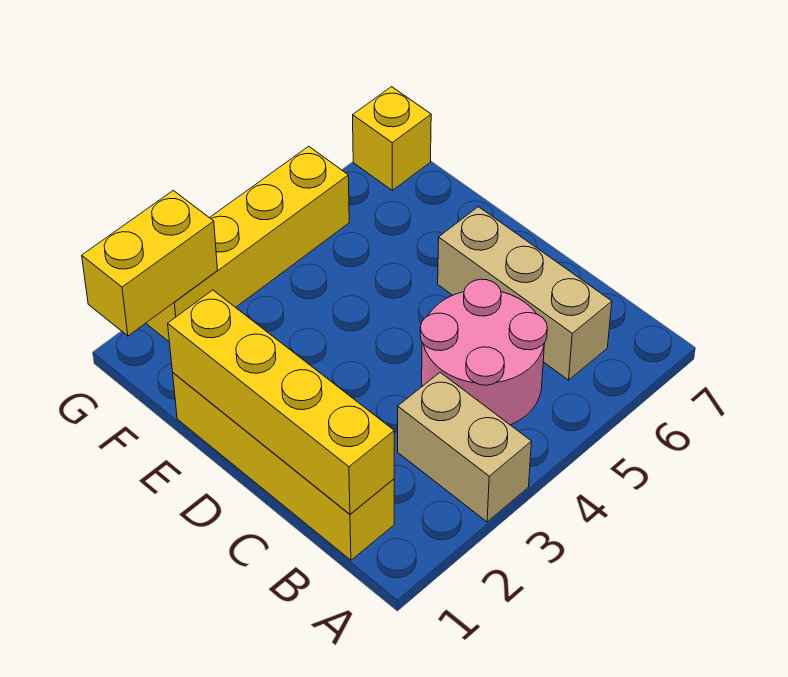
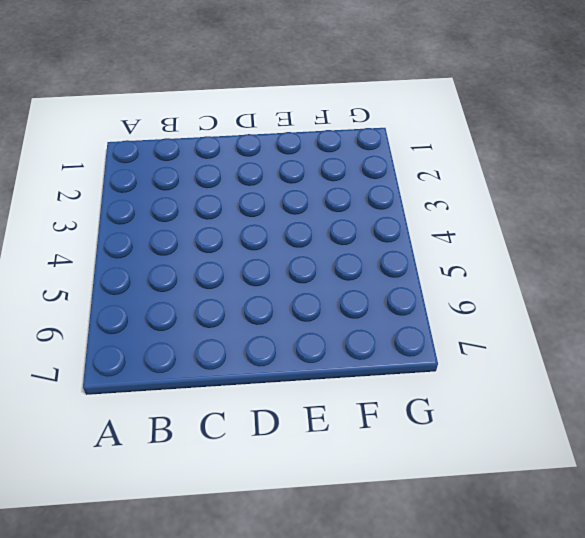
none -> tan brick A3:B3 level 1
none -> yellow brick B1:E1 level 1

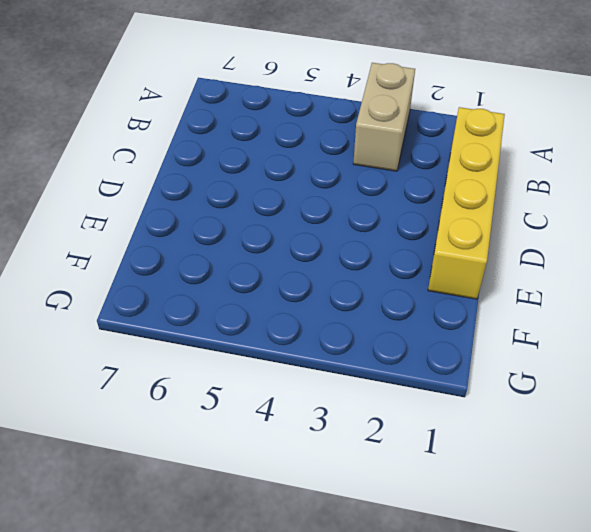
none -> pink round brick B4:C5 level 1
none -> tan brick B6:D6 level 1

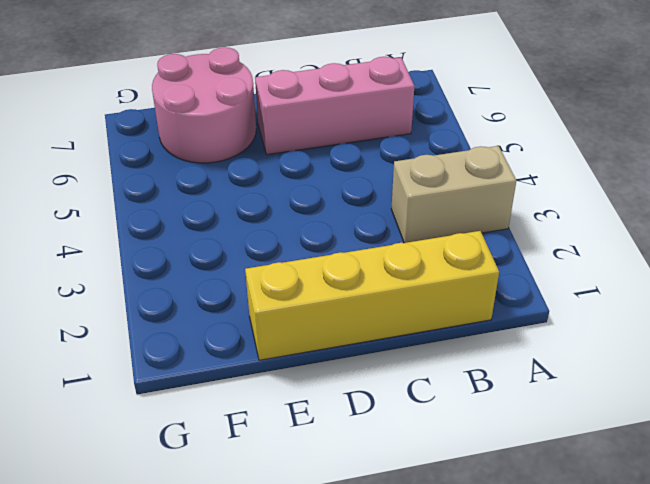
pink brick B6:D6 level 1 -> tan brick B6:D6 level 1
pink round brick E6:F7 level 1 -> pink round brick B4:C5 level 1
none -> yellow brick G2:G5 level 1
none -> yellow brick G7 level 1

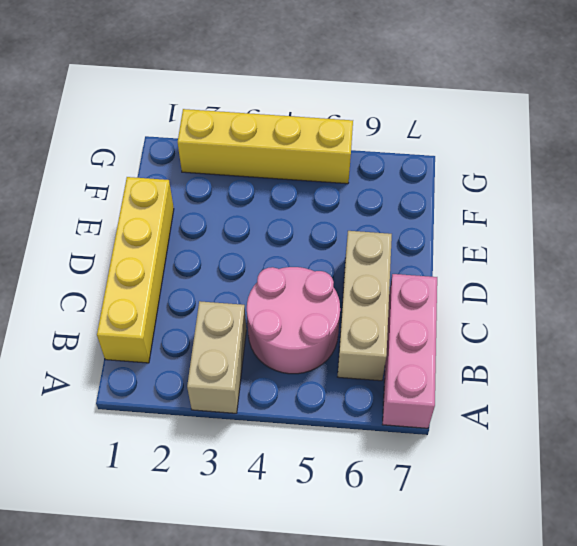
pink brick A7:C7 level 1 -> none
none -> yellow brick G7 level 1
none -> yellow brick B1:E1 level 2

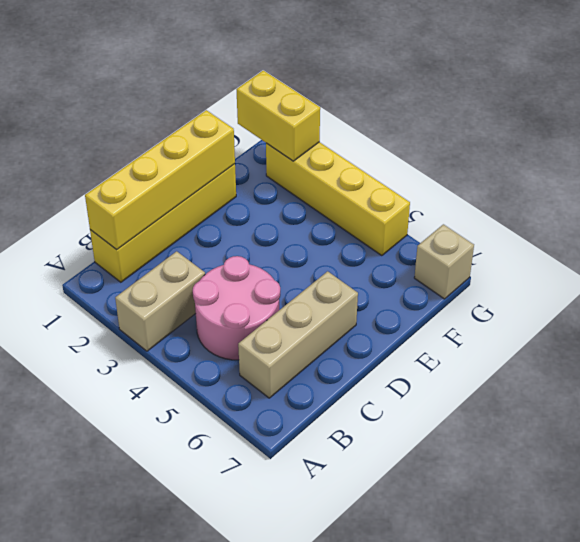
tan brick G7 level 1 -> yellow brick G7 level 1

